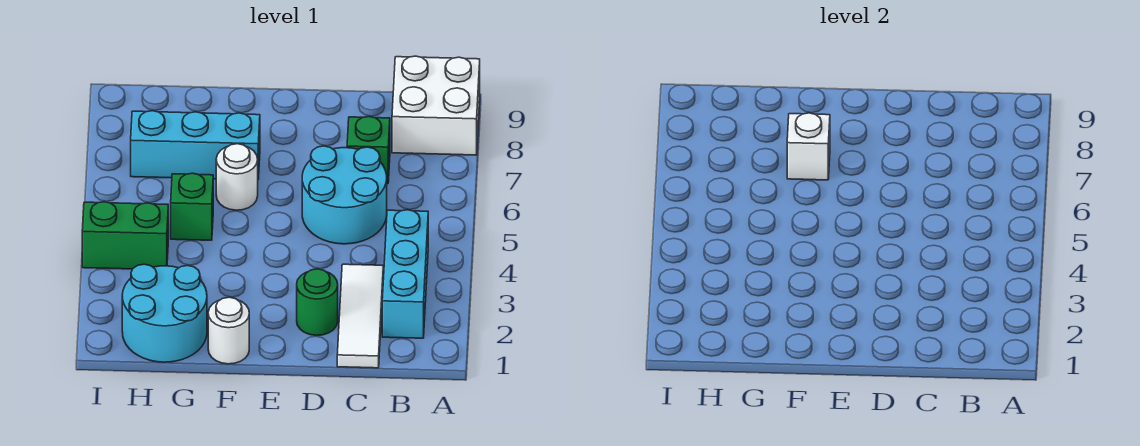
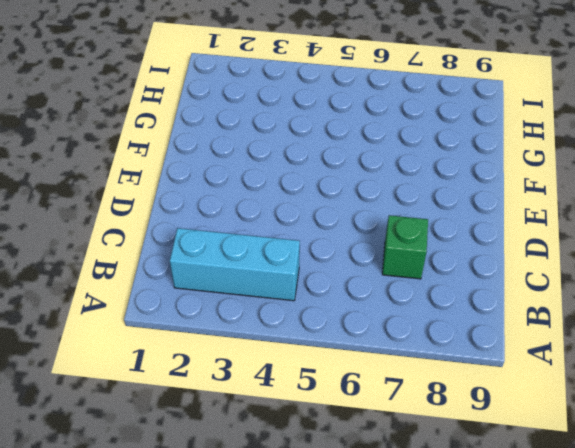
none -> white brick A8:B9 level 1
none -> white tile C1:C3 level 1
none -> cyan round brick C5:D6 level 1

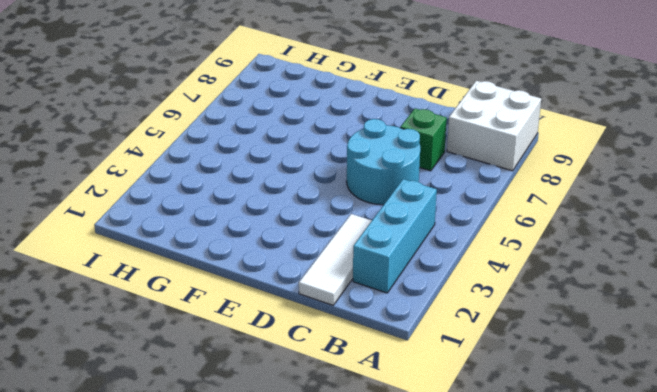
none -> green round brick D2 level 1
none -> white round brick F1 level 1
none -> white round brick F6 level 1

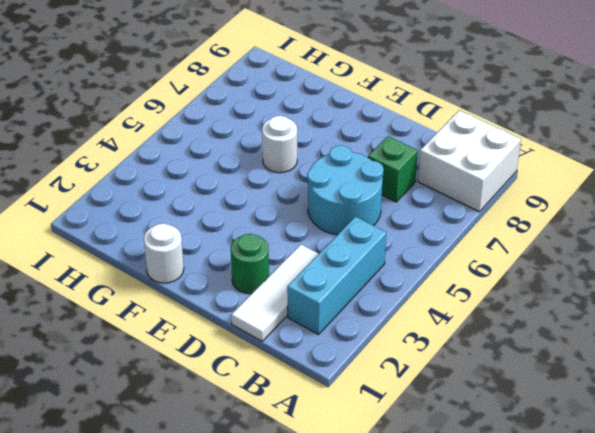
none -> cyan brick F7:H7 level 1
none -> cyan round brick G1:H2 level 1
none -> green brick G5 level 1

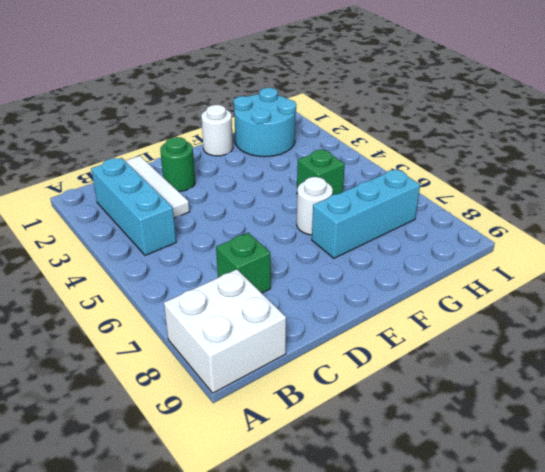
none -> cyan round brick C5:D6 level 1
none -> green brick H4:I4 level 1
none -> white brick F7 level 2

